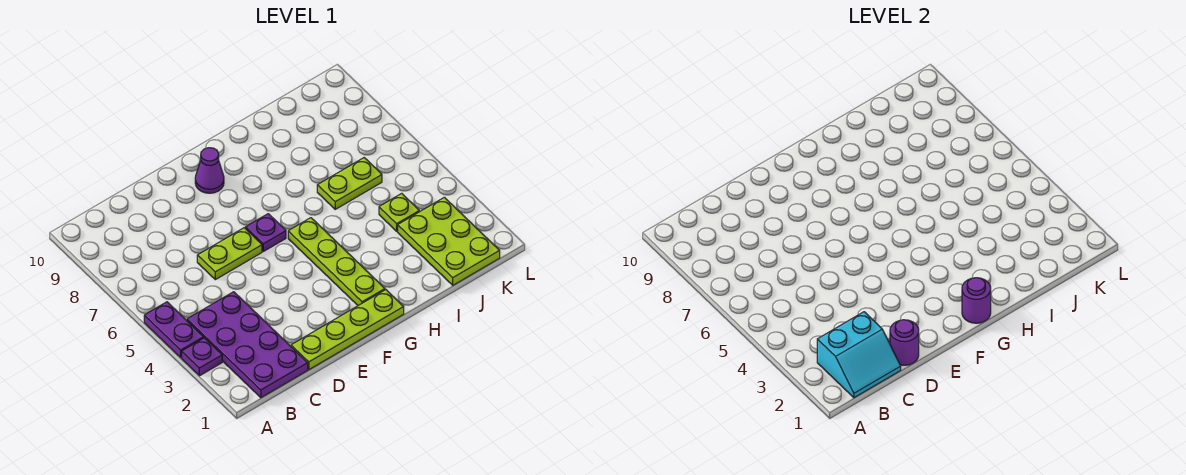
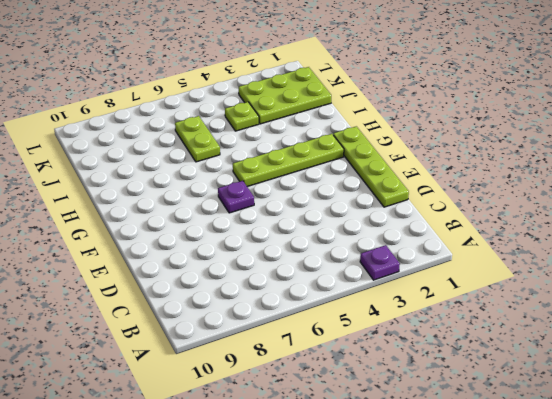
none -> purple plate A4:A5 level 1
none -> purple plate B1:C4 level 1
none -> lime plate D6:E6 level 1

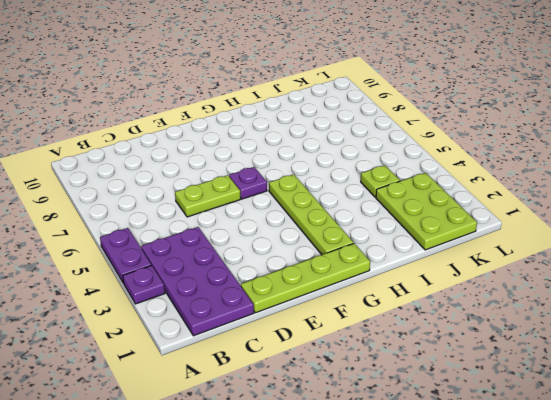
none -> purple cone F9 level 1
none -> lime plate I6:J6 level 1
none -> cyan slope B1:C2 level 2 top 2

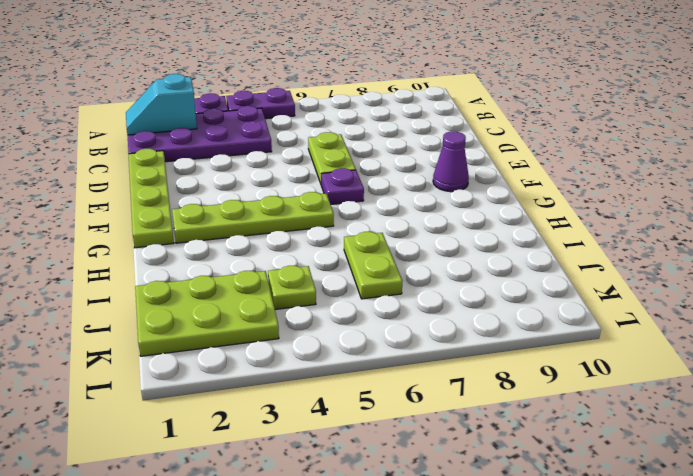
cyan slope B1:B2 level 2 top 2 -> cyan slope B1:C2 level 2 top 2
none -> purple round brick D1 level 2
none -> purple round brick G1 level 2

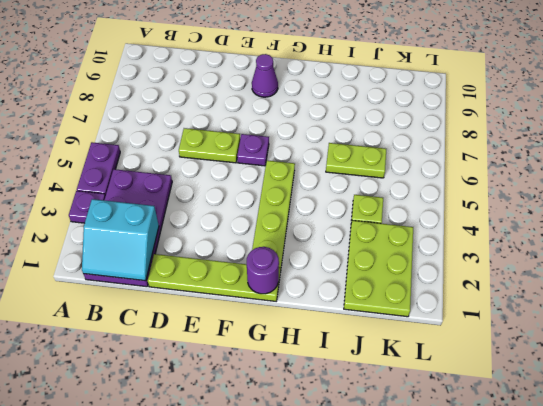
none -> purple round brick D1 level 2

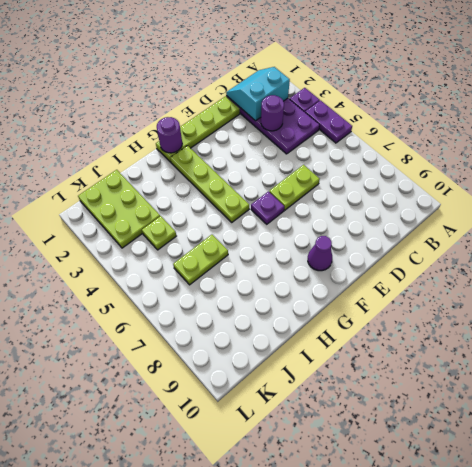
purple round brick C3 level 2 -> purple round brick D1 level 2

